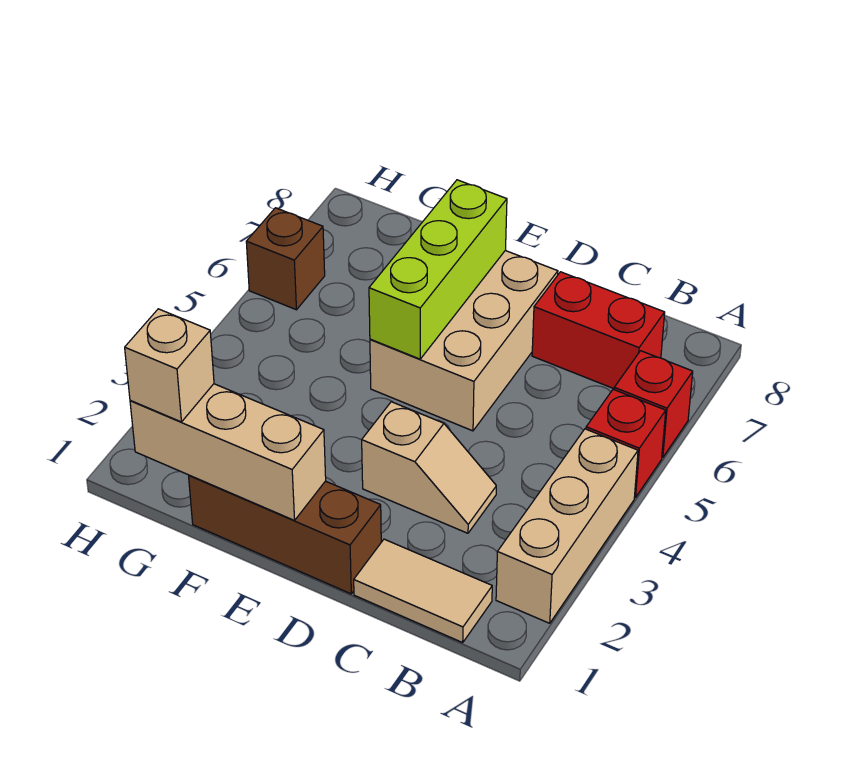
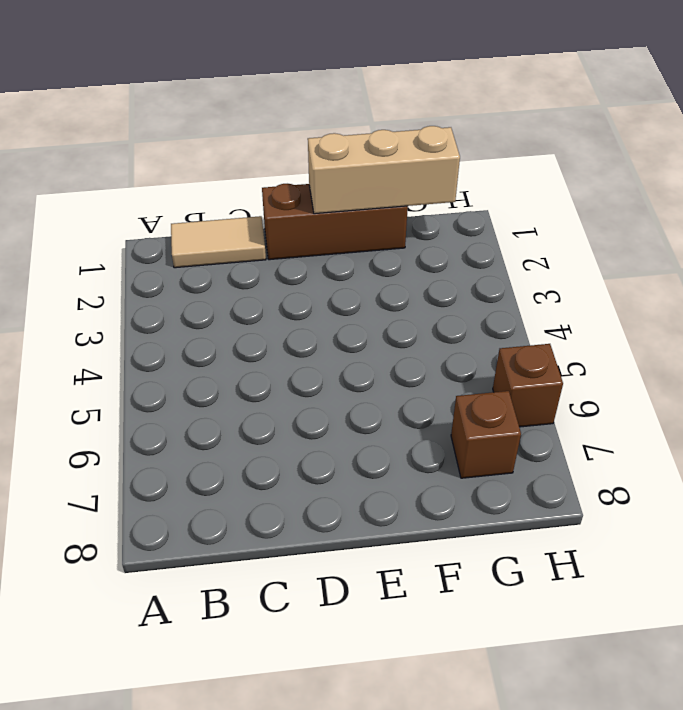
brown brick G7 level 1 -> none
none -> tan brick A2:A4 level 1
none -> red brick A5 level 1
none -> red brick A6 level 1

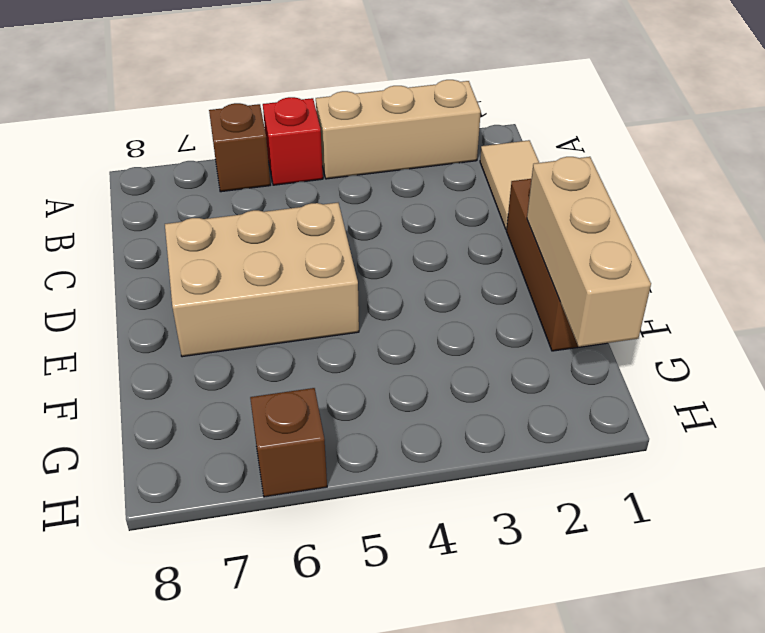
brown brick A6 level 1 -> red brick A6 level 1
none -> red brick B7:C7 level 1
none -> tan slope C3:D3 level 1 top D
none -> lime brick E5:E7 level 2

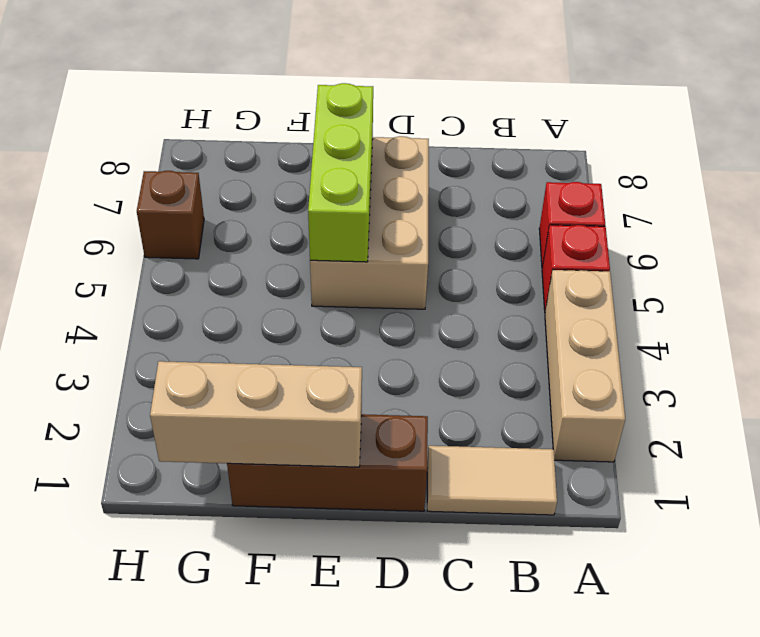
none -> red brick B7:C7 level 1
none -> tan slope C3:D3 level 1 top D
none -> tan brick G1 level 3

